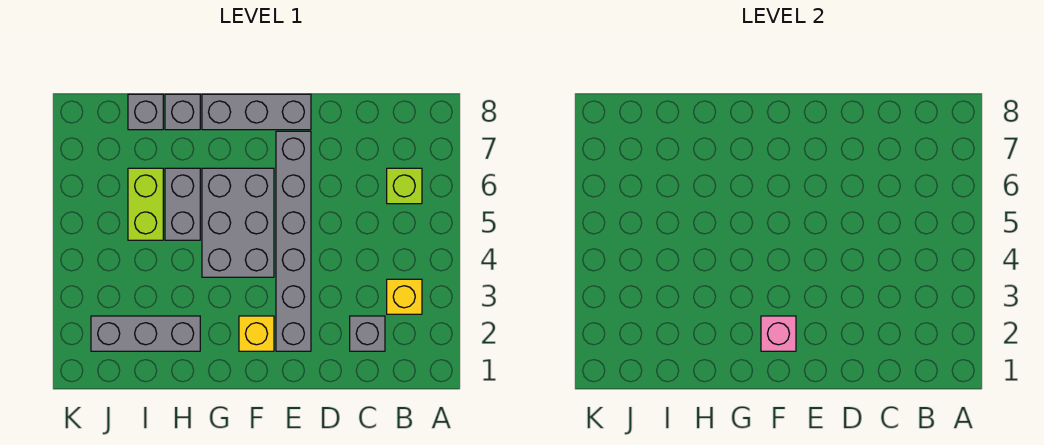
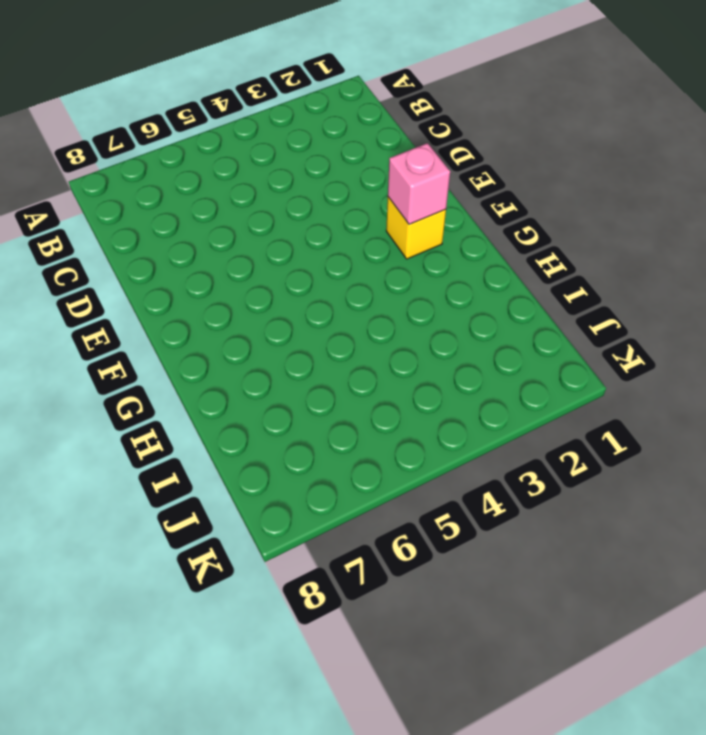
none -> yellow brick B3 level 1
none -> lime brick B6 level 1
none -> grey brick C2 level 1

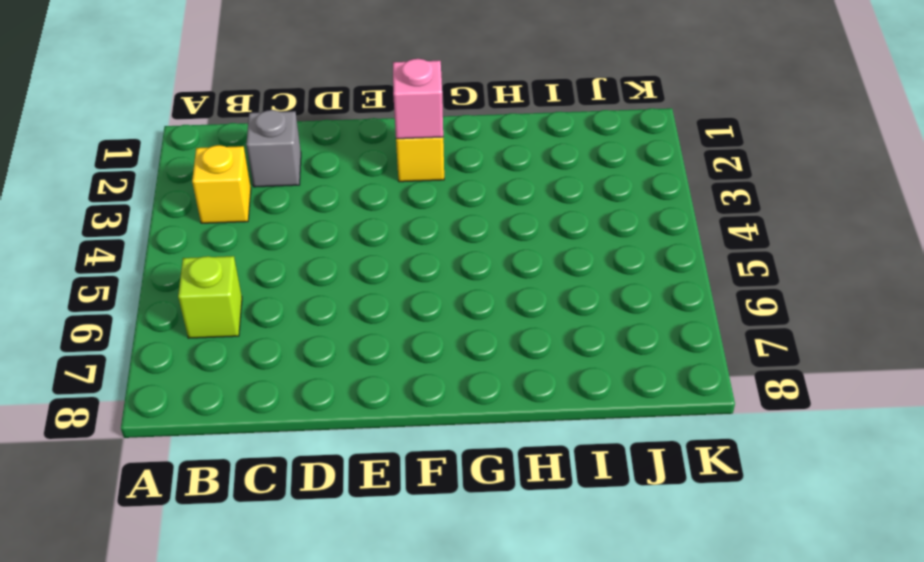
none -> grey brick E2:E7 level 1
none -> grey brick E8:G8 level 1
none -> grey brick F4:G6 level 1

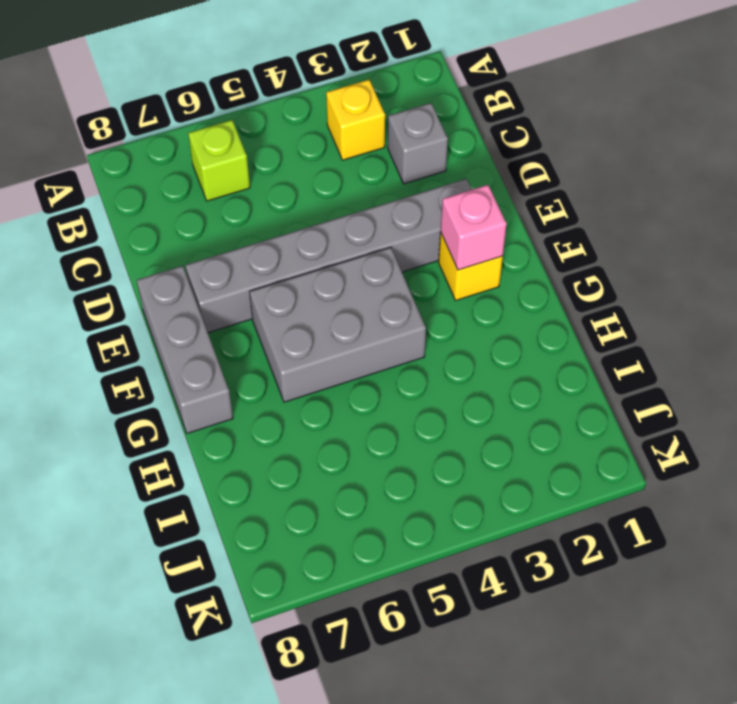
none -> grey brick H2:J2 level 1
none -> grey brick H5:H6 level 1
none -> grey brick H8 level 1

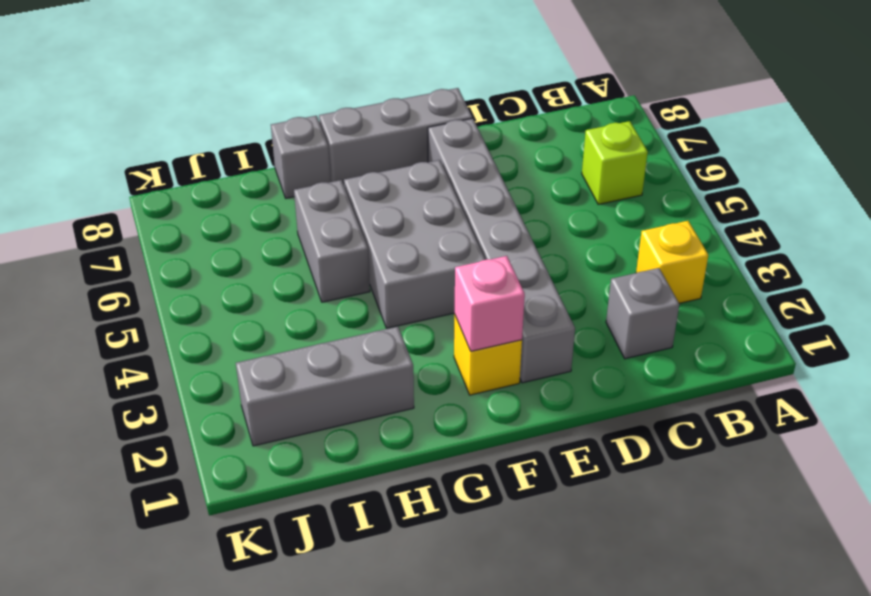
none -> lime brick I5:I6 level 1
none -> grey brick I8 level 1

